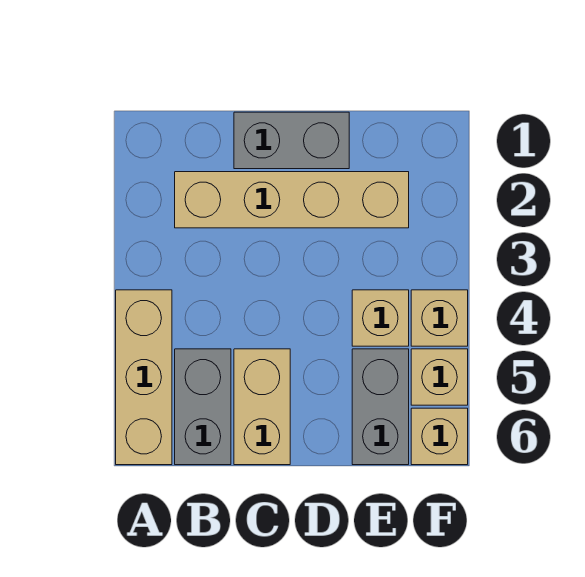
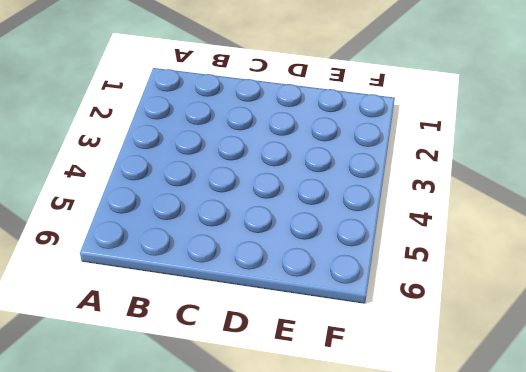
none -> tan brick A4:A6 level 1
none -> tan brick B2:E2 level 1

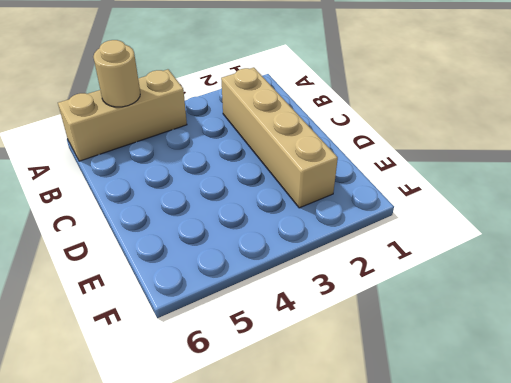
tan round brick A5 level 2 -> none
none -> grey brick B5:B6 level 1
none -> grey brick C1:D1 level 1

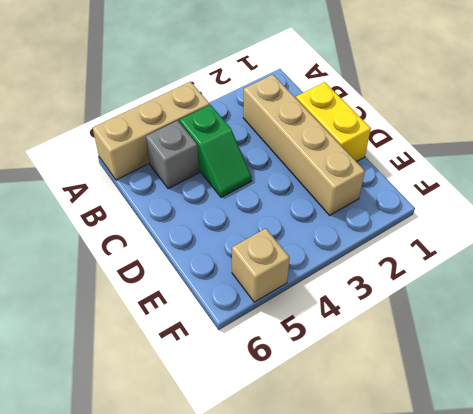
green slope B4:C4 level 1 top B -> none
grey brick B5 level 1 -> grey brick B5:B6 level 1
yellow brick C1:D1 level 1 -> grey brick C1:D1 level 1
none -> tan brick C5:C6 level 1
none -> tan brick E4 level 1

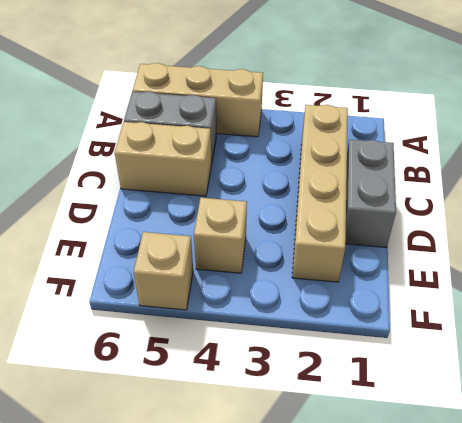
none -> grey brick E5:E6 level 1
none -> tan brick F4 level 1

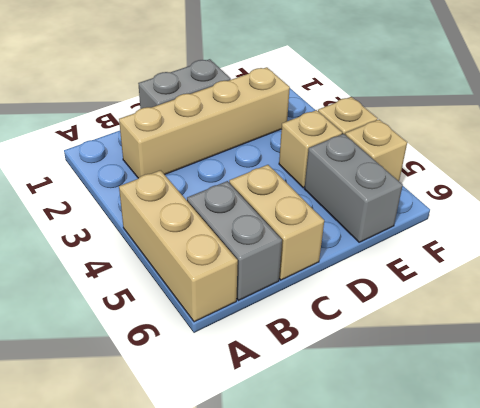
none -> tan brick F6 level 1

